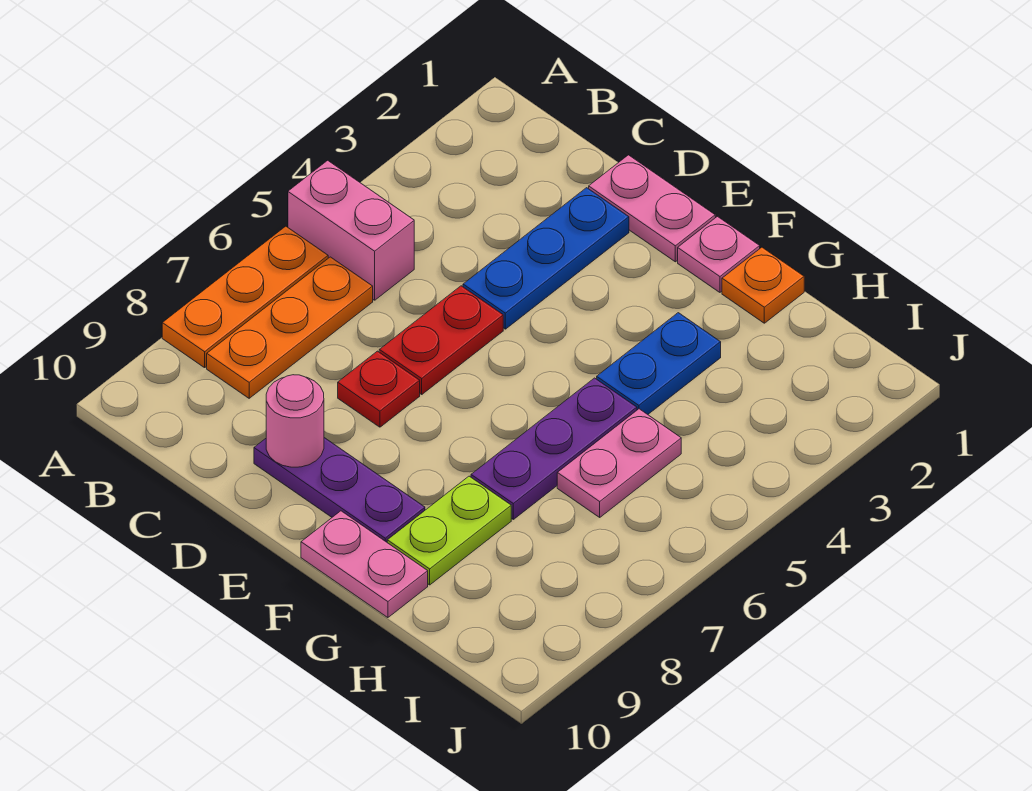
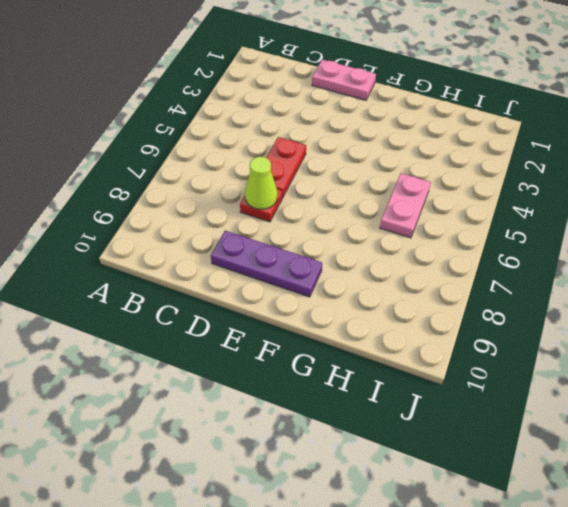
lime cone D7 level 2 -> none
none -> pink brick A5:B5 level 1
none -> orange plate A6:A8 level 1
none -> orange plate B6:B8 level 1

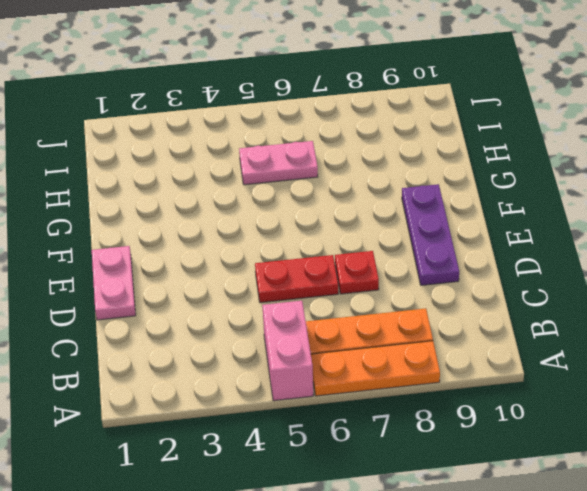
none -> blue plate D2:D4 level 1
none -> pink plate F1 level 1
none -> pink plate F10:G10 level 1

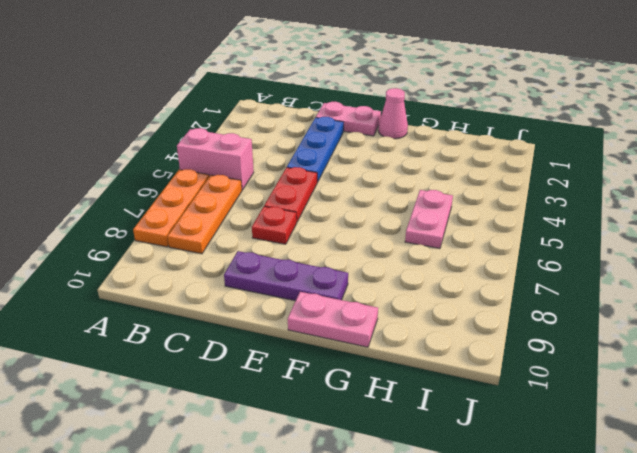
pink cone F1 level 1 -> pink plate F1 level 1
none -> orange plate G1 level 1
none -> blue plate G3:G4 level 1
none -> purple plate G5:G7 level 1

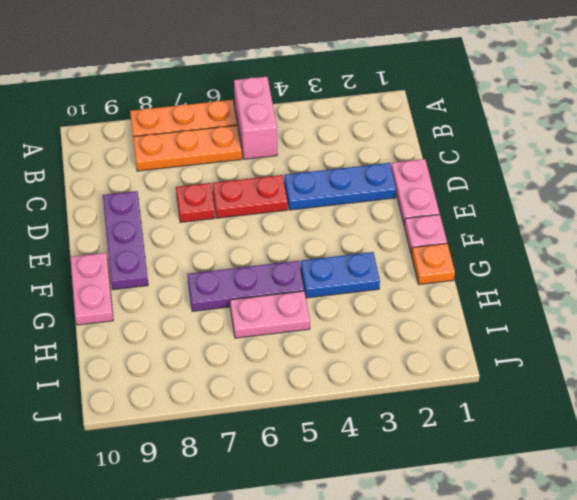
none -> lime plate G8:G9 level 1
none -> pink round brick D9 level 2

